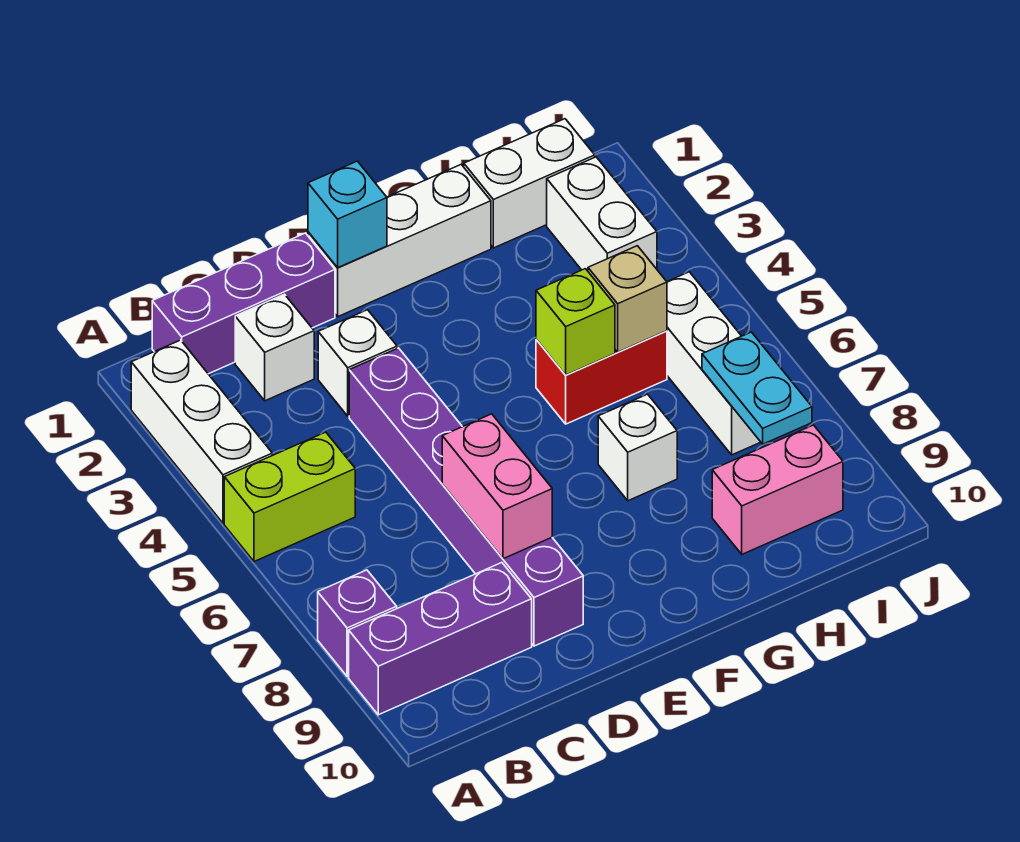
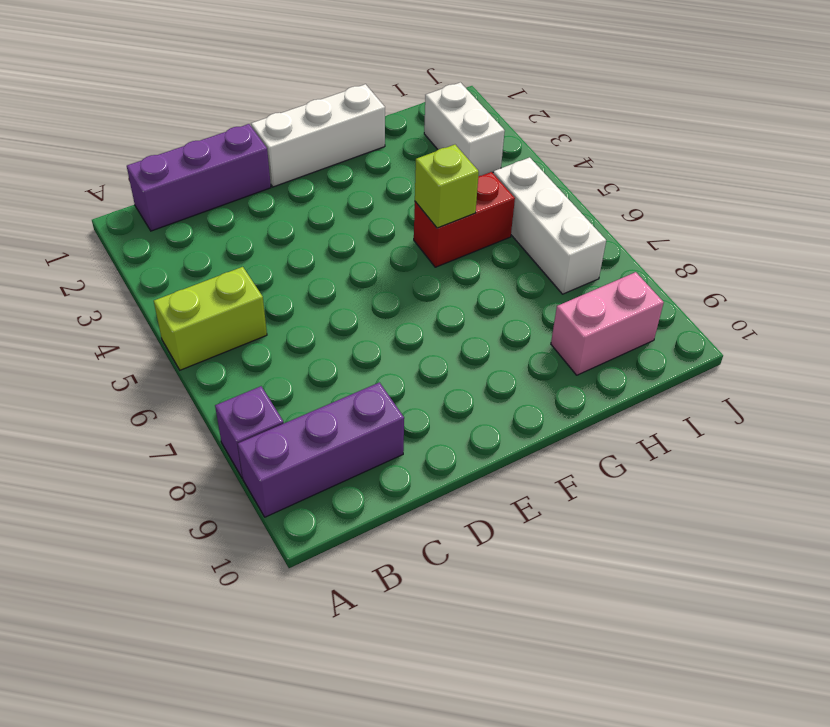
none -> white brick A2:A4 level 1
none -> white brick C2 level 1
none -> white brick D3 level 1

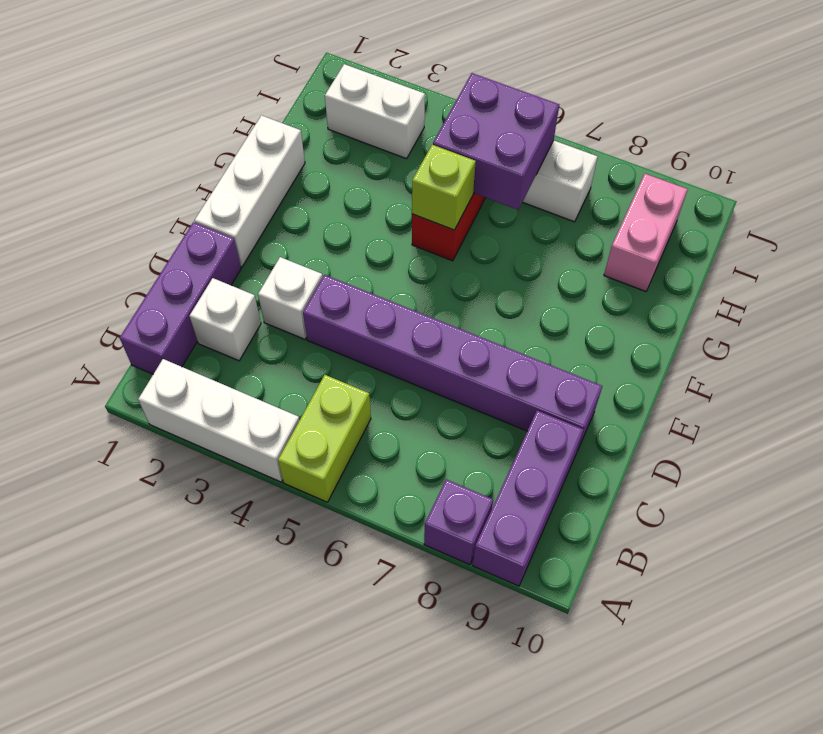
purple brick H5:I6 level 2 -> tan brick H5 level 2
none -> white brick G7 level 1
none -> white brick H1:I1 level 1
none -> pink brick D7:D8 level 2

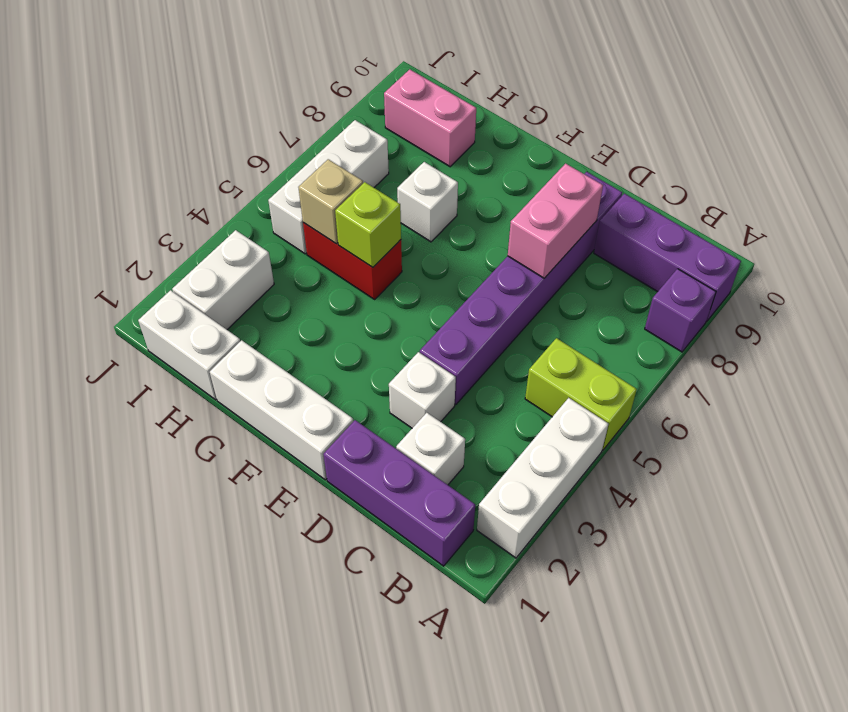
none -> cyan brick E1 level 2
none -> cyan plate I7:I8 level 2

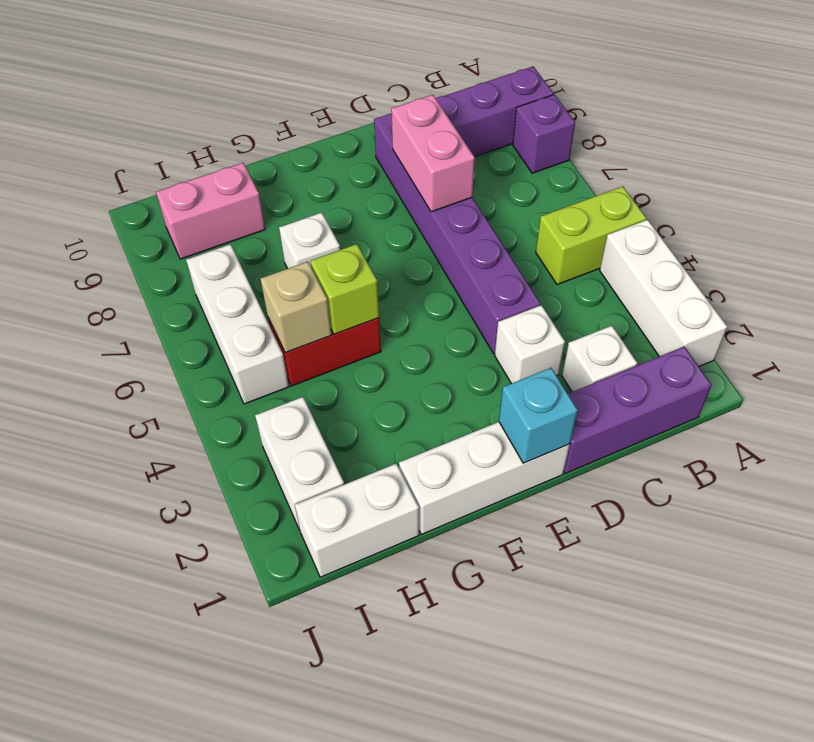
none -> cyan plate I7:I8 level 2

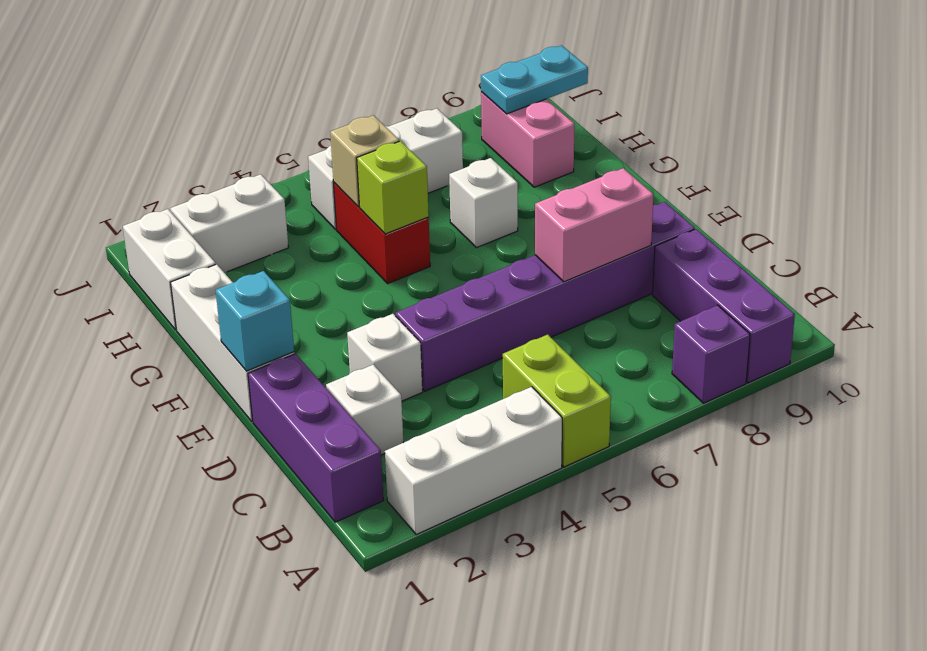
cyan plate I9:I10 level 2 -> cyan plate I7:I8 level 2

